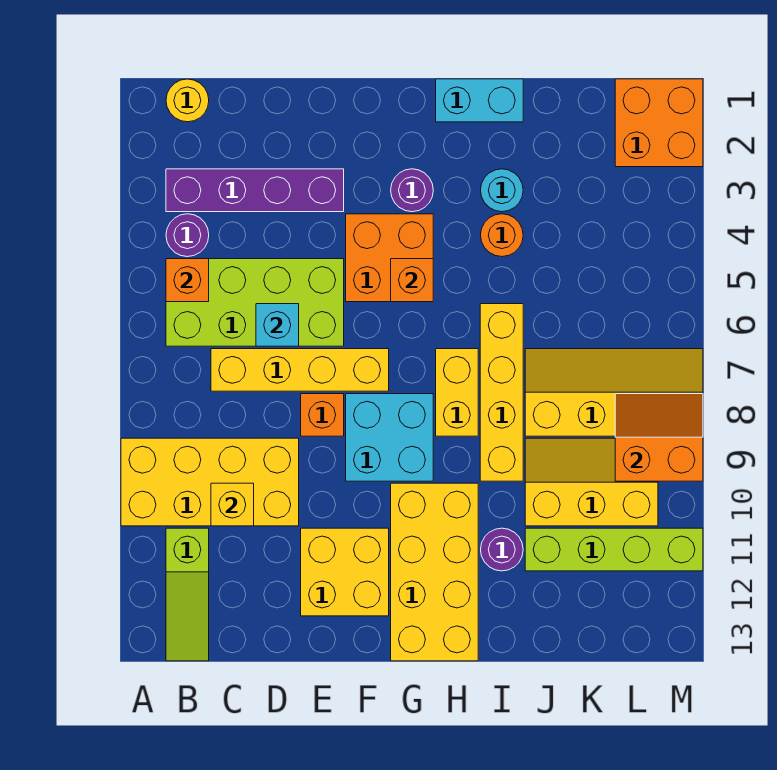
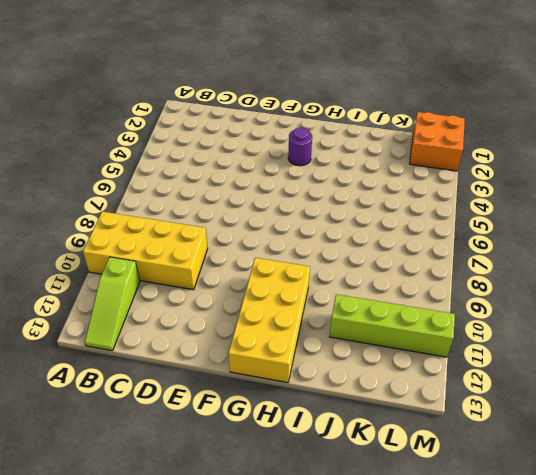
none -> yellow round brick B1 level 1
none -> purple brick B3:E3 level 1
none -> purple round brick B4 level 1

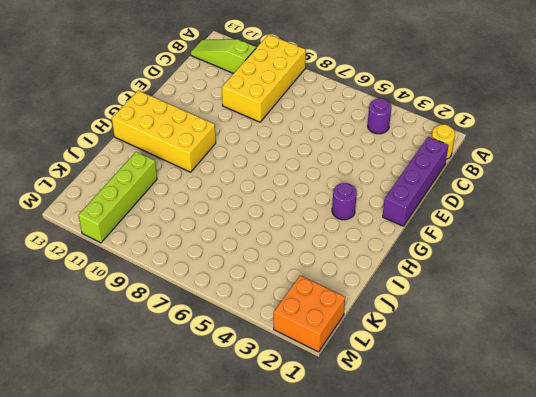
purple brick C1:F1 level 1 -> purple brick B3:E3 level 1
none -> lime brick B5:E6 level 1
none -> yellow brick C7:F7 level 1
none -> orange brick E8 level 1

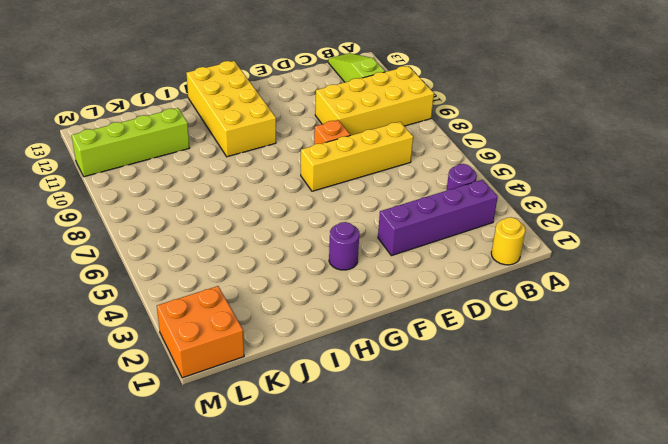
none -> lime brick B5:E6 level 1
none -> yellow brick E11:F12 level 1
none -> orange brick F4:G5 level 1

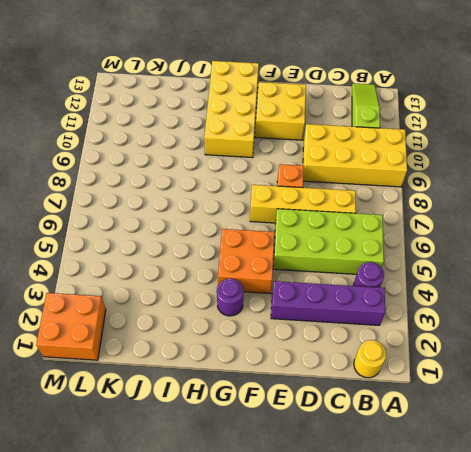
none -> cyan brick F8:G9 level 1
none -> cyan brick H1:I1 level 1
none -> yellow brick H7:H8 level 1

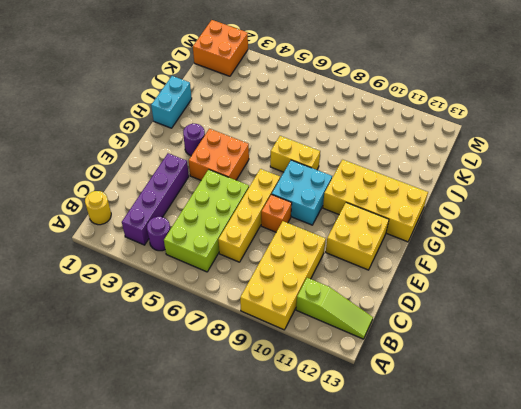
none -> cyan round brick I3 level 1
none -> orange round brick I4 level 1
none -> yellow brick I6:I9 level 1

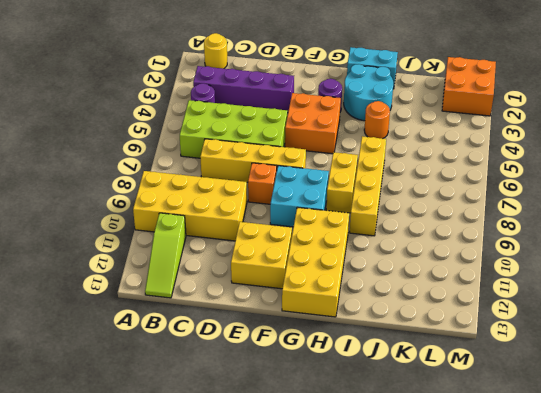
cyan round brick H2:I3 level 1 -> cyan round brick I3 level 1
none -> purple round brick I11 level 1
none -> yellow slope J7:M8 level 1 top 8
none -> yellow slope J9:L10 level 1 top 10

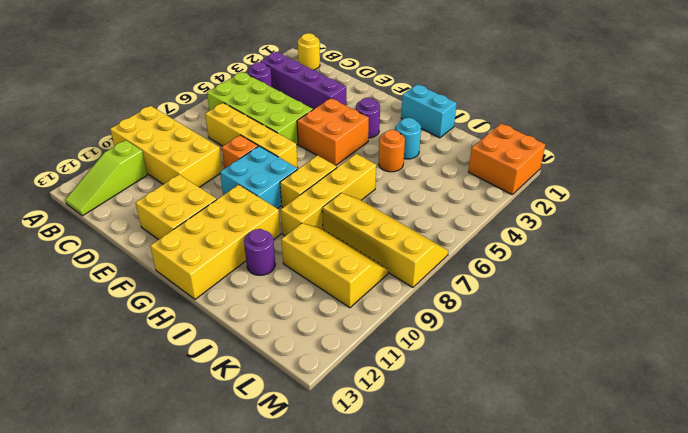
none -> lime brick J11:M11 level 1
none -> orange brick B5 level 2
none -> yellow brick C10 level 2

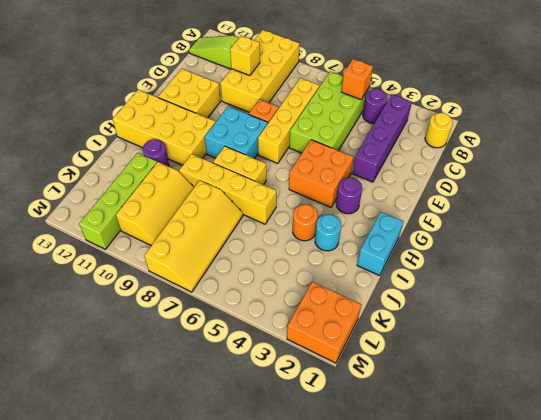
none -> cyan brick D6 level 2
none -> orange brick G5 level 2
none -> orange slope L8:M9 level 2 top 9

